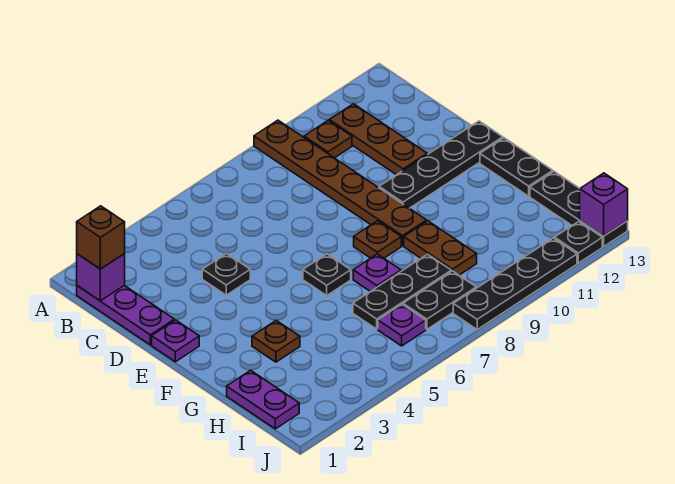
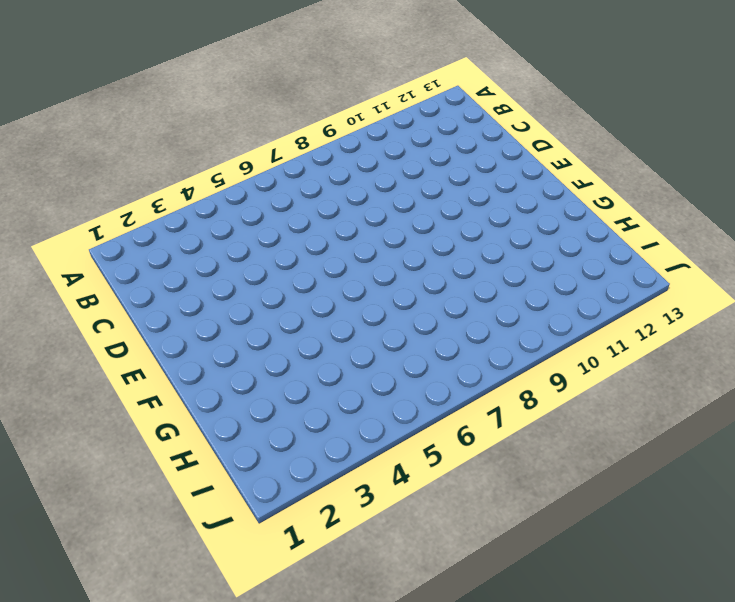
none -> brown plate A9:F9 level 1
none -> purple plate B1:D1 level 1
none -> brown plate B10 level 1

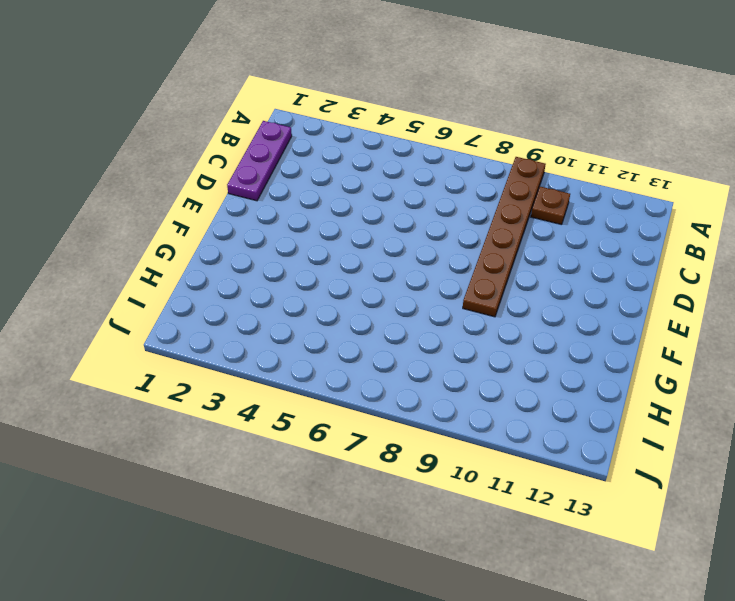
none -> brown plate B11:D11 level 1
none -> black plate D4 level 1
none -> purple plate E1 level 1

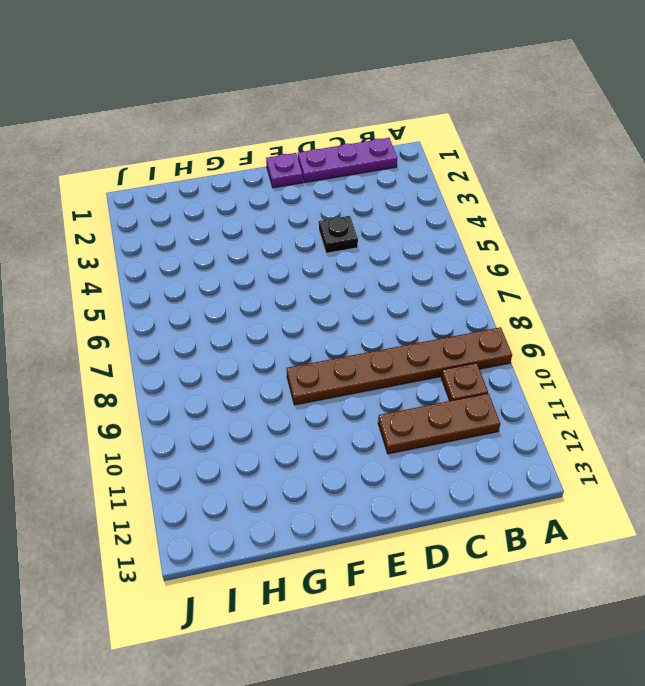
none -> black plate E10:E13 level 1
none -> black plate F6 level 1
none -> brown plate F8 level 1

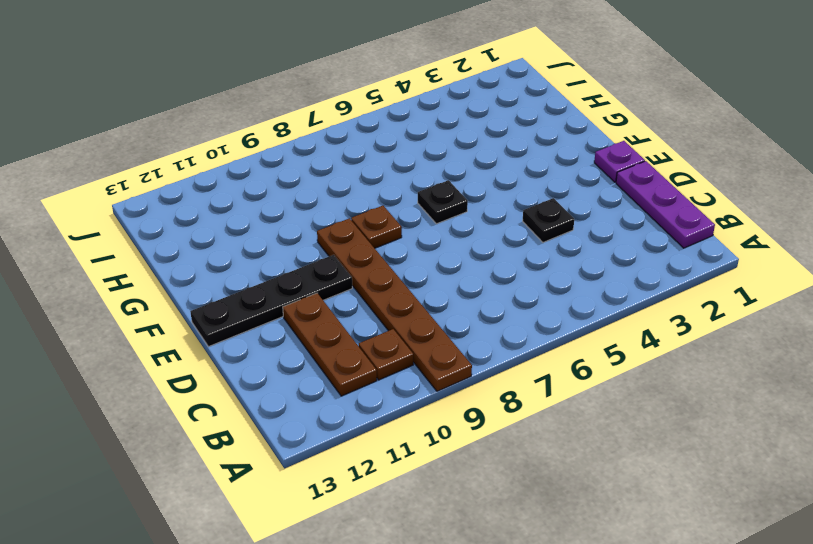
none -> black plate F13:G13 level 1
none -> brown plate G3 level 1
none -> purple plate G7 level 1

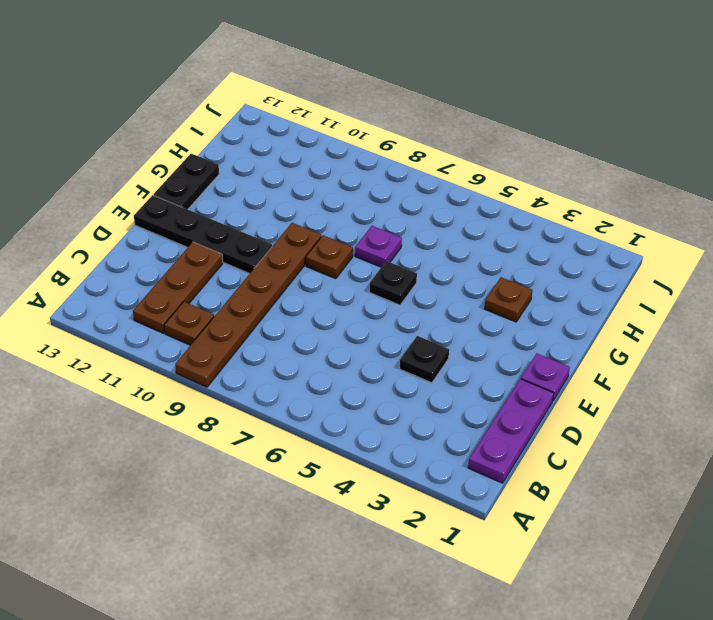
none -> brown plate G9:H9 level 1
none -> purple plate H1:I1 level 1
none -> black plate H6:H8 level 1

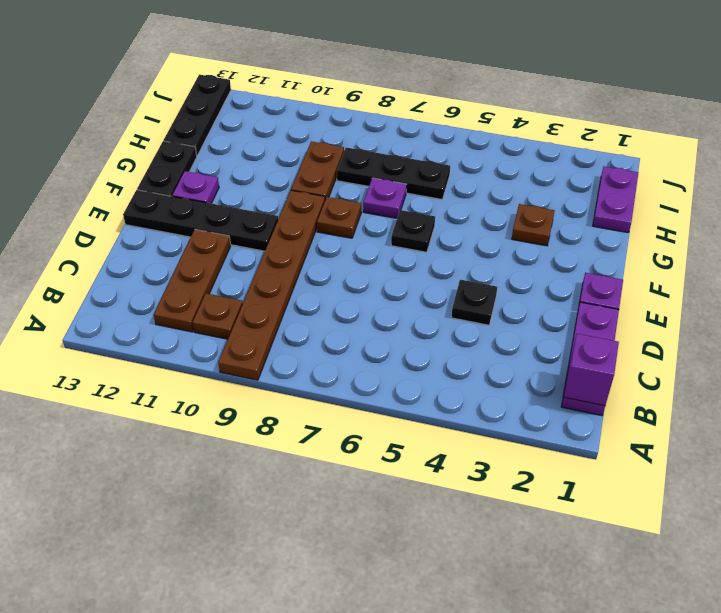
purple plate F12 level 1 -> purple plate I6 level 1
none -> black plate I7:I8 level 1
none -> black plate J8:J11 level 1
none -> black plate J12 level 1

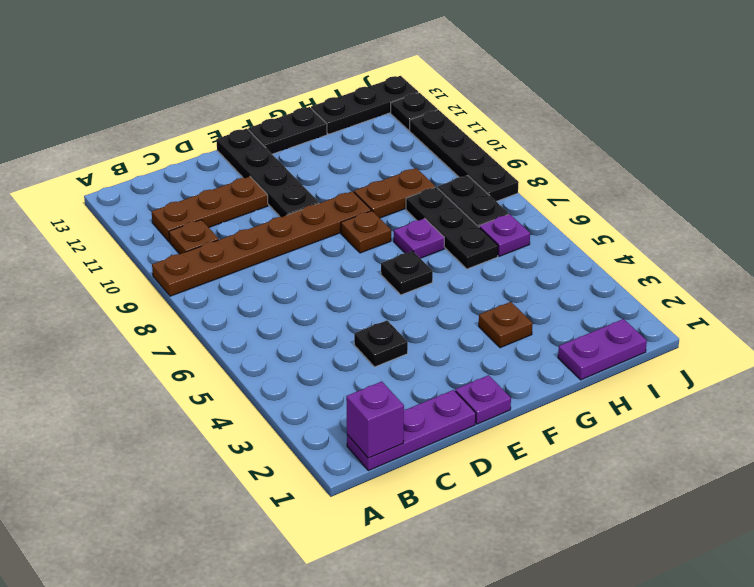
none -> purple brick J13 level 2
none -> brown brick B1 level 3

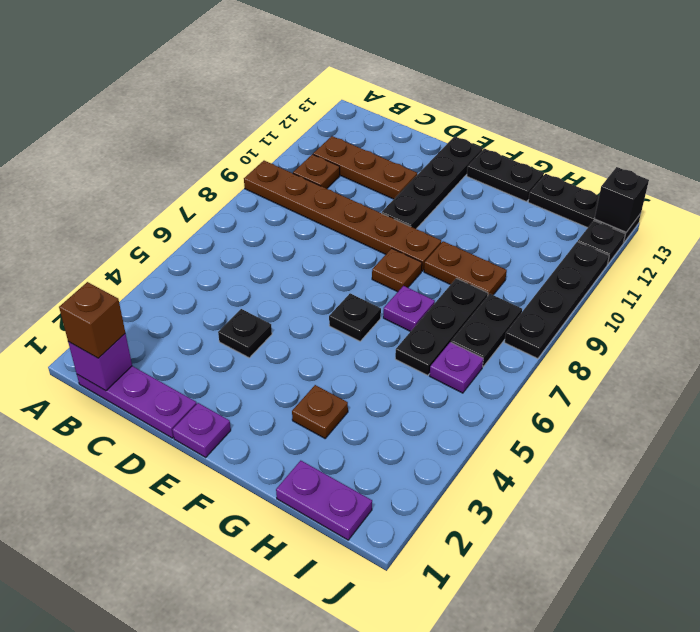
black brick J13 level 2 -> purple brick J13 level 2

